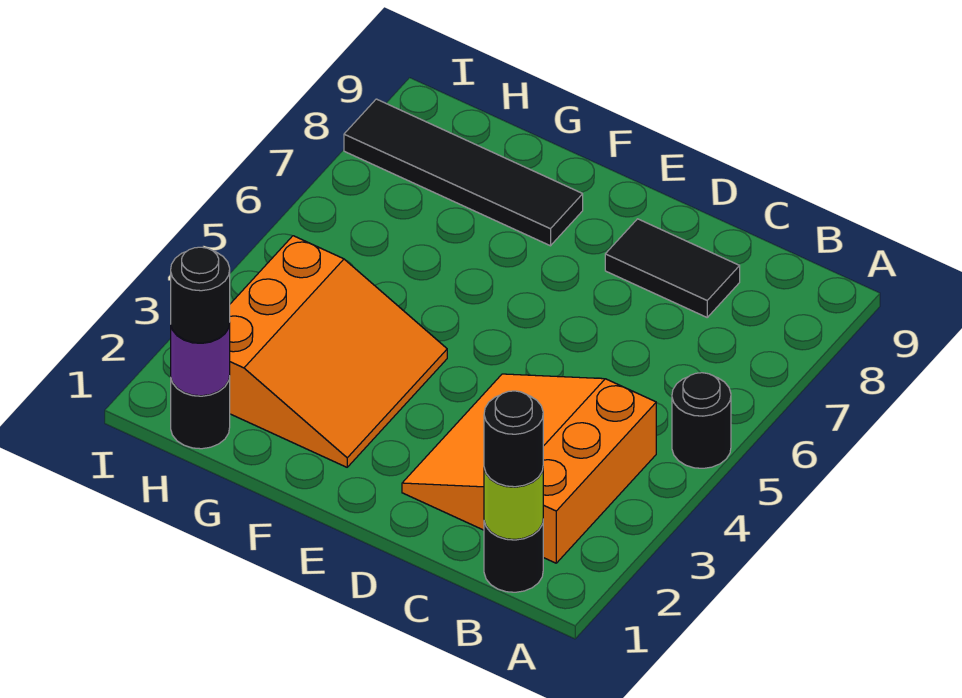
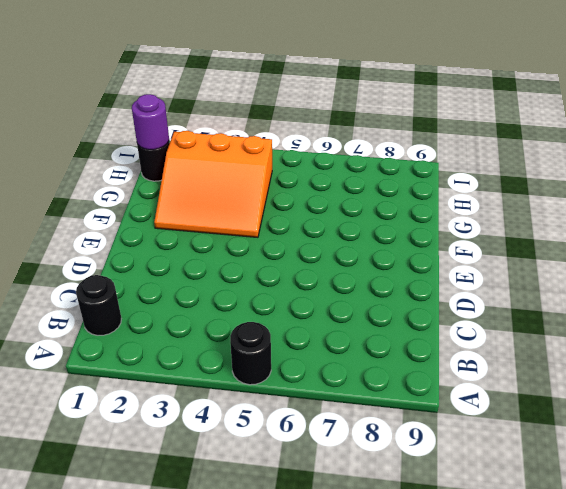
none -> orange slope B2:D4 level 1 top B
none -> black tile C8:D8 level 1

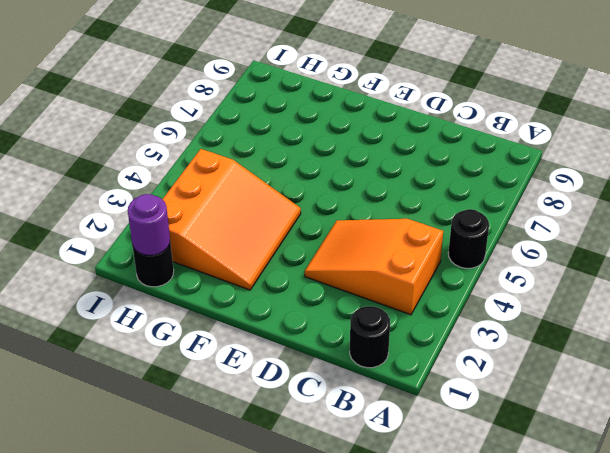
orange slope B3:D4 level 1 top B -> orange slope B2:D4 level 1 top B
none -> black tile C8:D8 level 1
none -> black tile F8:I8 level 1

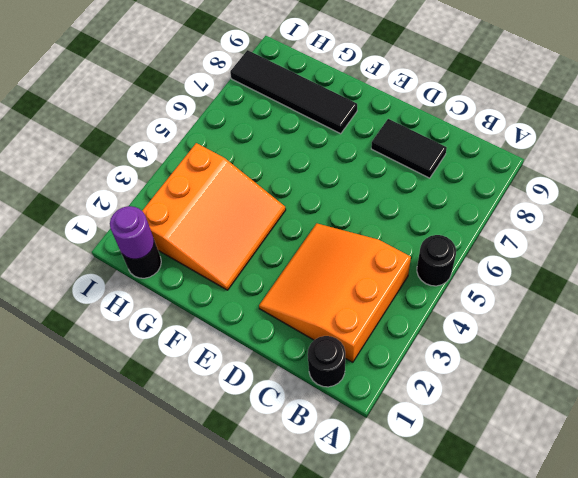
none -> lime round brick B1 level 2
none -> black round brick B1 level 3

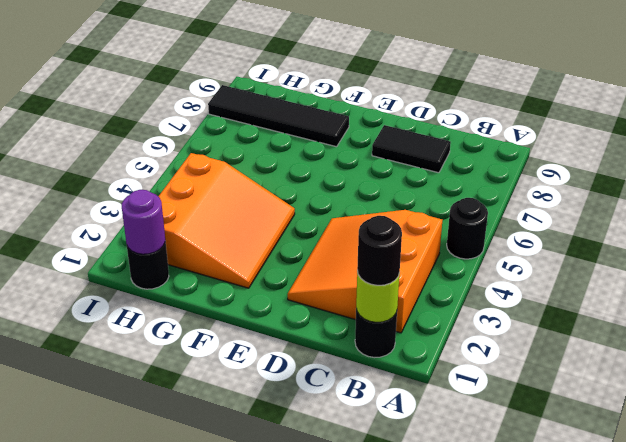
none -> black round brick H1 level 3

